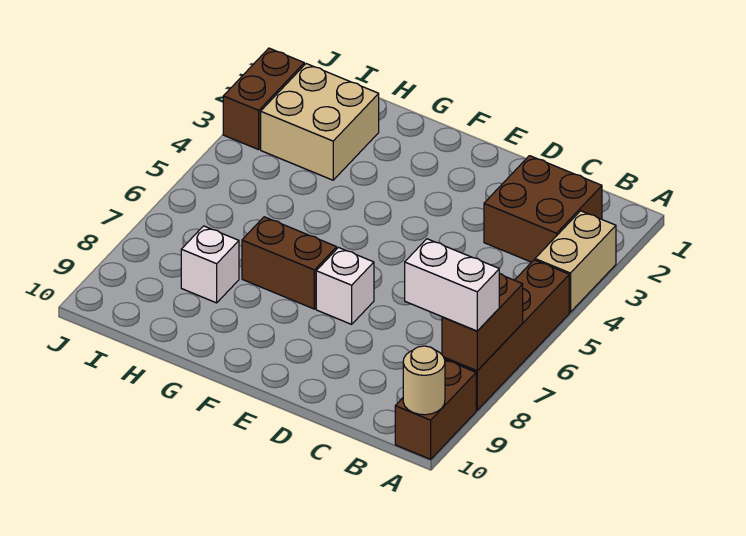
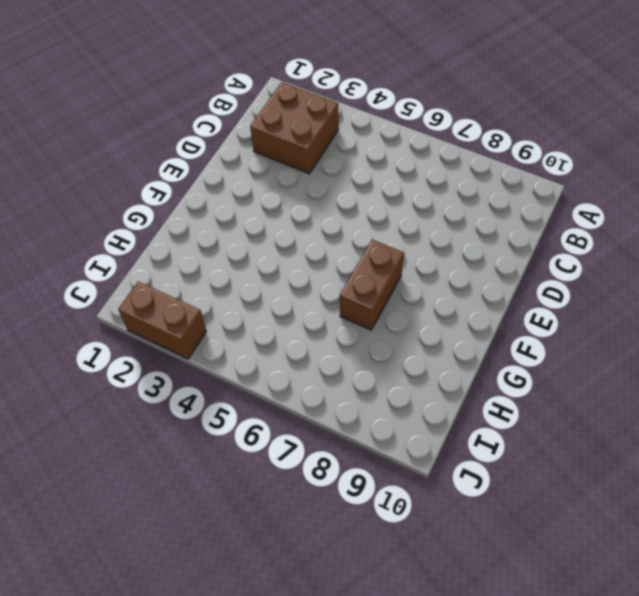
none -> tan brick A3:A4 level 1
none -> brown brick A5:A8 level 1
none -> brown brick A9:A10 level 1

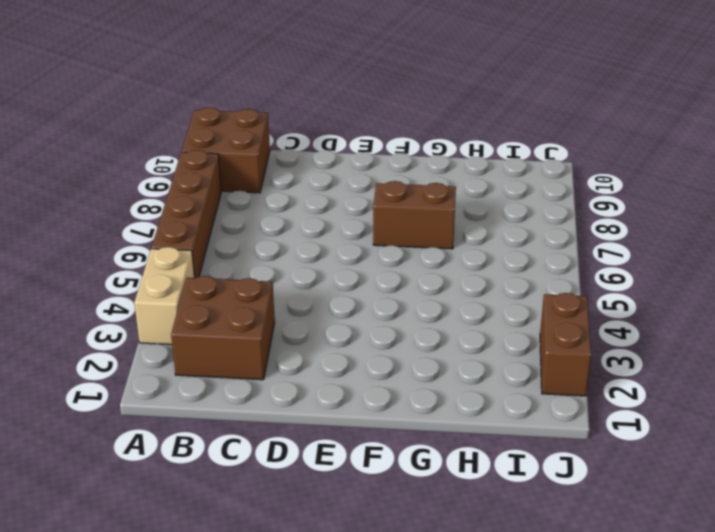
brown brick A9:B10 level 1 -> brown brick A9:A10 level 1
none -> white brick E7 level 1
none -> tan brick H2:I3 level 1
none -> white brick H8 level 1

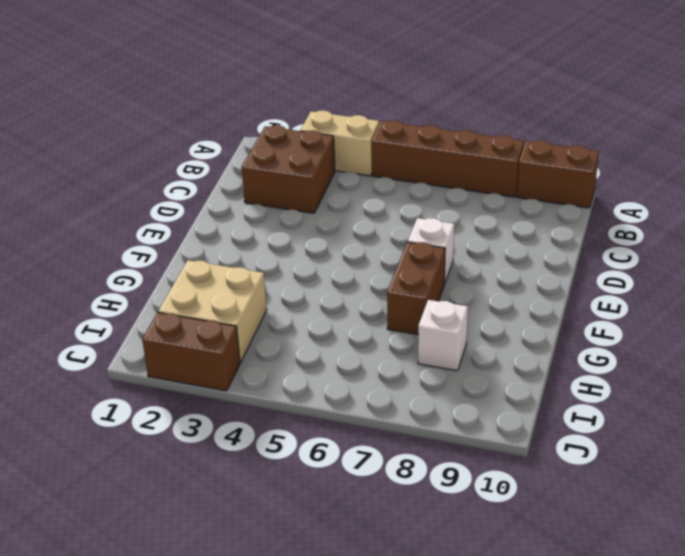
none -> brown brick A7:A8 level 2
none -> tan round brick A10 level 2
none -> white brick A8:B8 level 3

